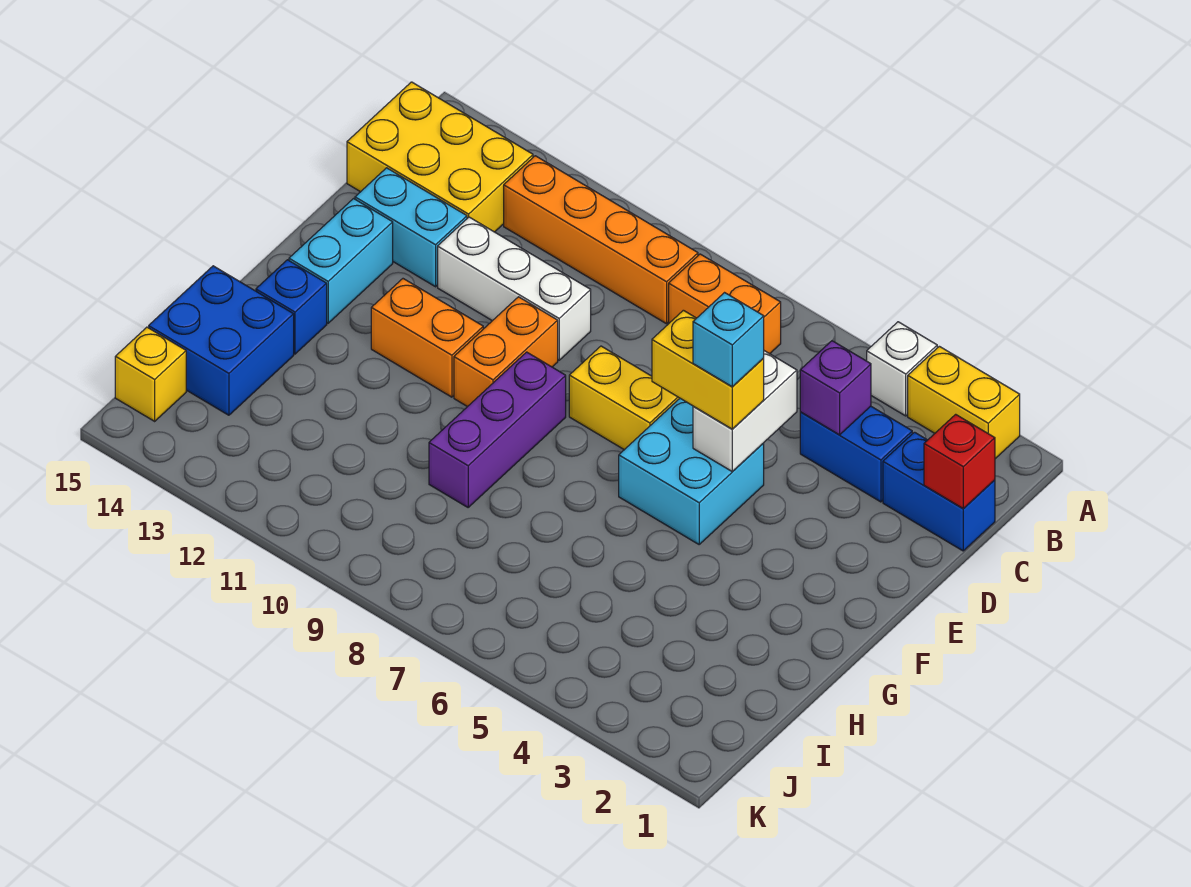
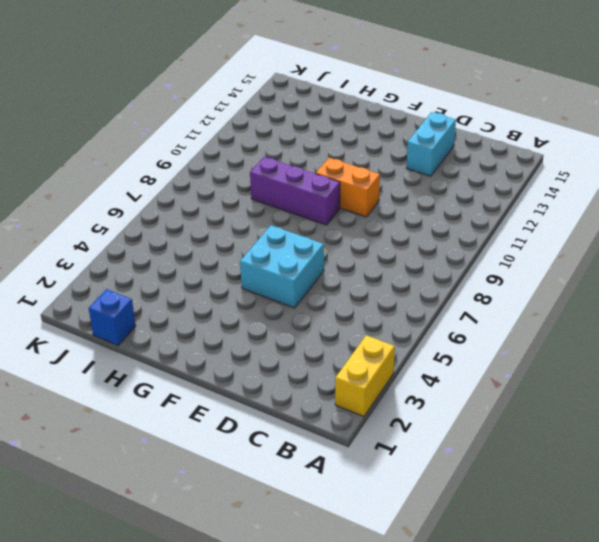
blue brick I1 level 1 -> blue brick G14 level 1
none -> white brick A4 level 1
none -> orange brick B7:B8 level 1
none -> orange brick B9:B12 level 1

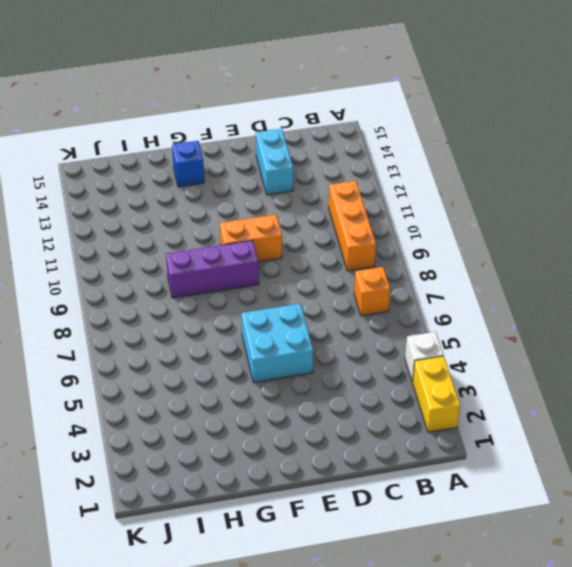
orange brick B7 level 1 -> orange brick B7:B8 level 1
orange brick B9:B11 level 1 -> orange brick B9:B12 level 1
none -> yellow brick B13:C15 level 1
none -> blue brick C1:C2 level 1
none -> blue brick C3:C4 level 1

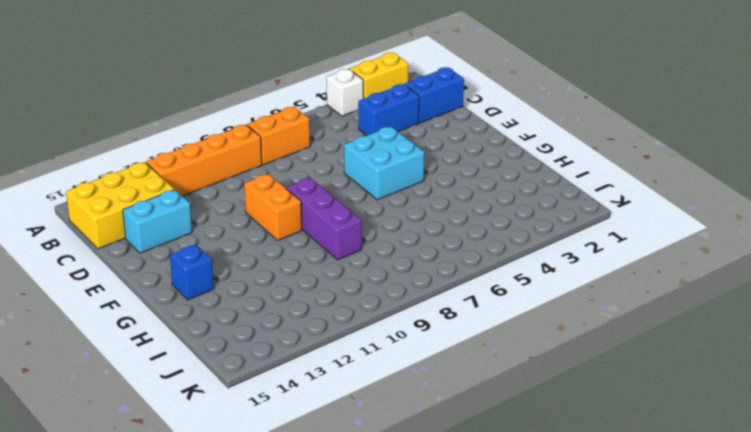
none -> white brick D10:D12 level 1
none -> yellow brick E7:E8 level 1
none -> cyan brick E14:F14 level 1

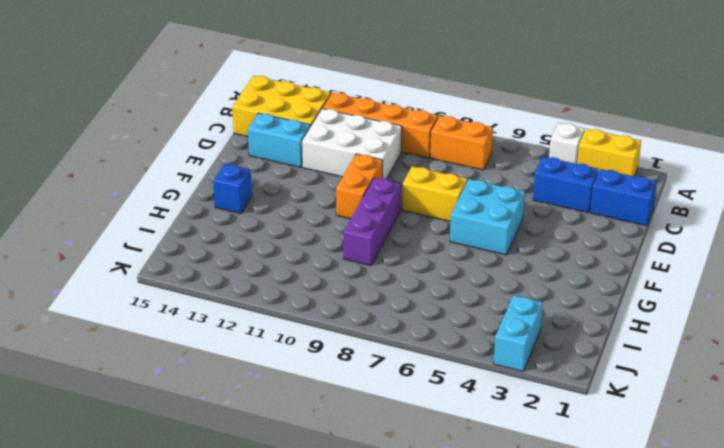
white brick C10:D12 level 1 -> white brick D10:D12 level 1
cyan brick J3:K3 level 1 -> cyan brick E14:F14 level 1
none -> orange brick F11:F12 level 1
none -> blue brick H14:I15 level 1
none -> yellow brick J15 level 1

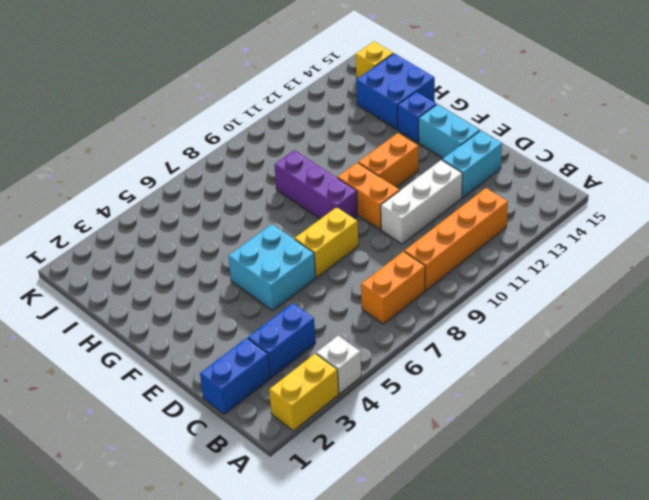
none -> yellow brick B13:C15 level 1
none -> red brick C1 level 2
none -> purple brick C4 level 2

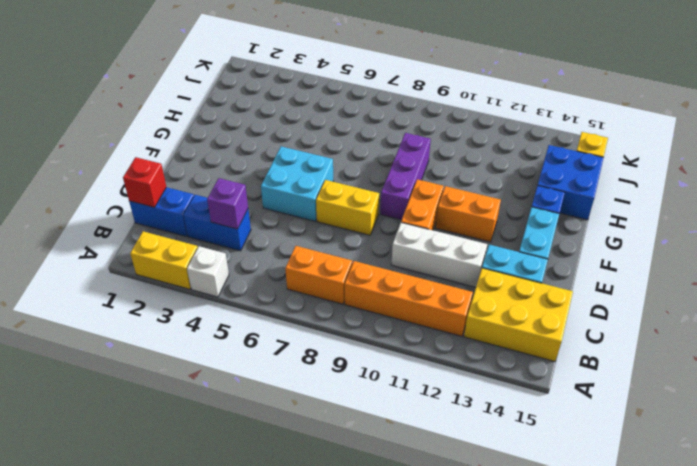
none -> white brick D5:E5 level 2
none -> yellow brick E5:E6 level 3
none -> cyan brick E5 level 4

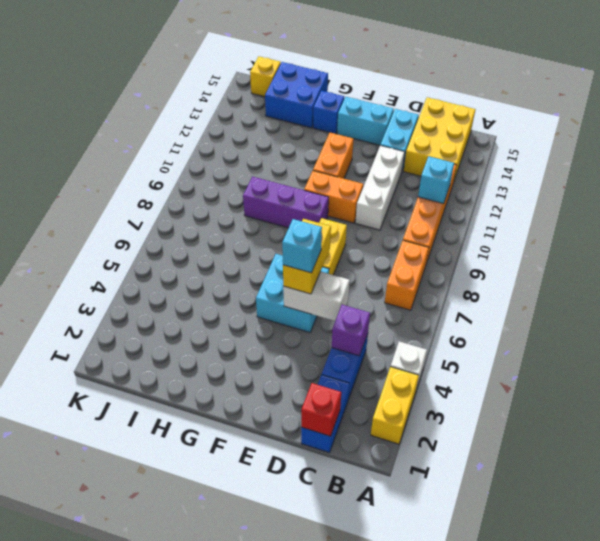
cyan brick B11 level 2 -> none

